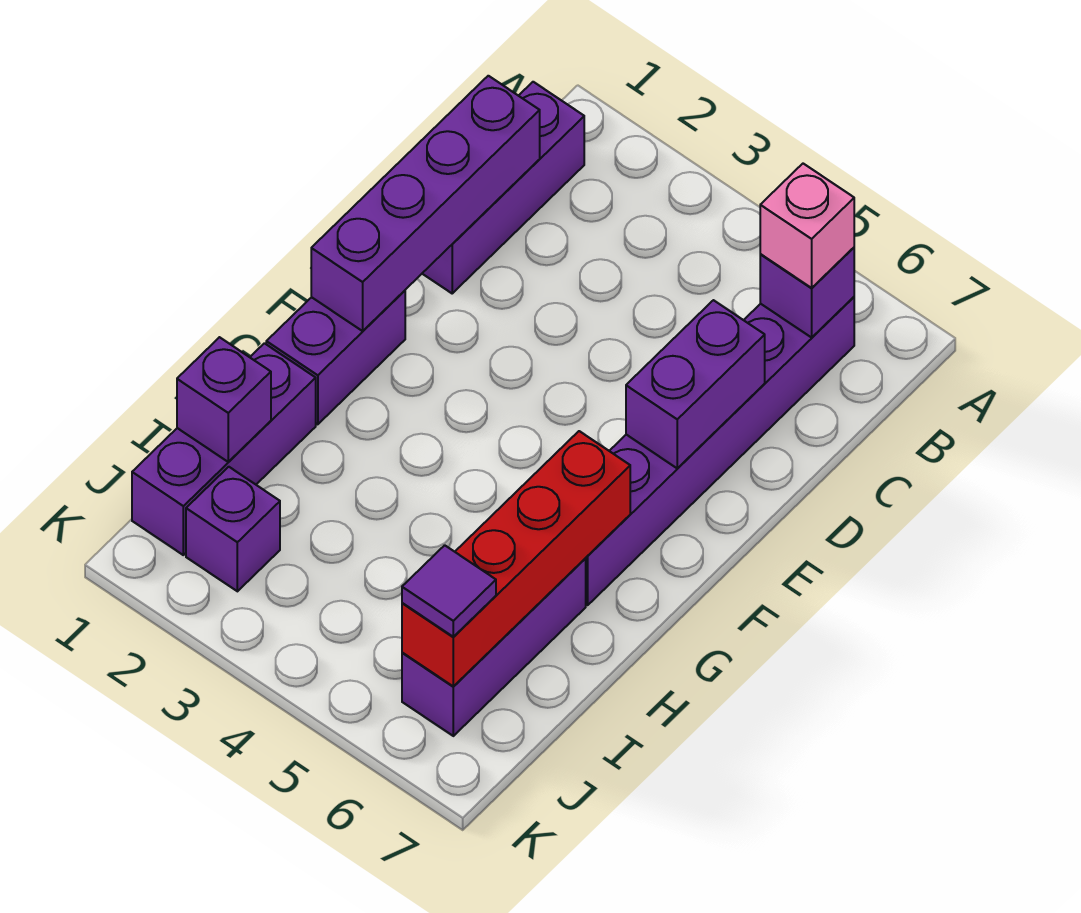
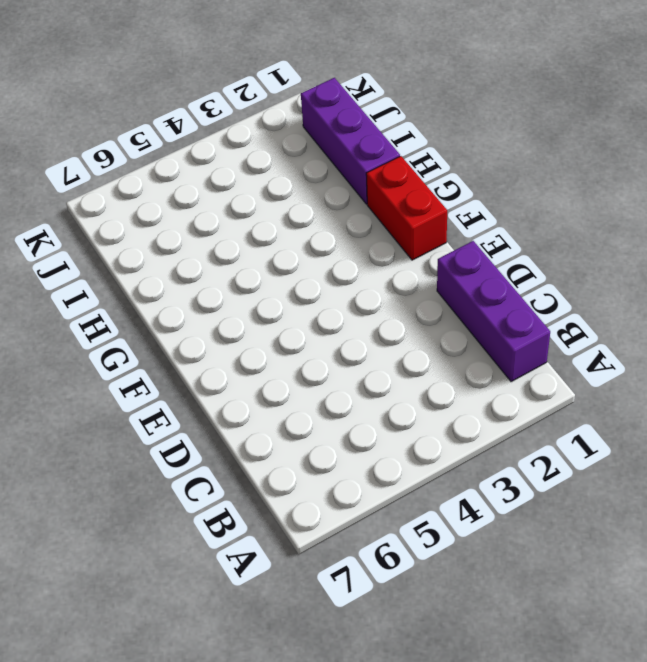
red brick F1:G1 level 1 -> purple brick F1:G1 level 1
none -> purple brick B6:G6 level 1
none -> purple brick H6:J6 level 1
none -> purple brick J2 level 1

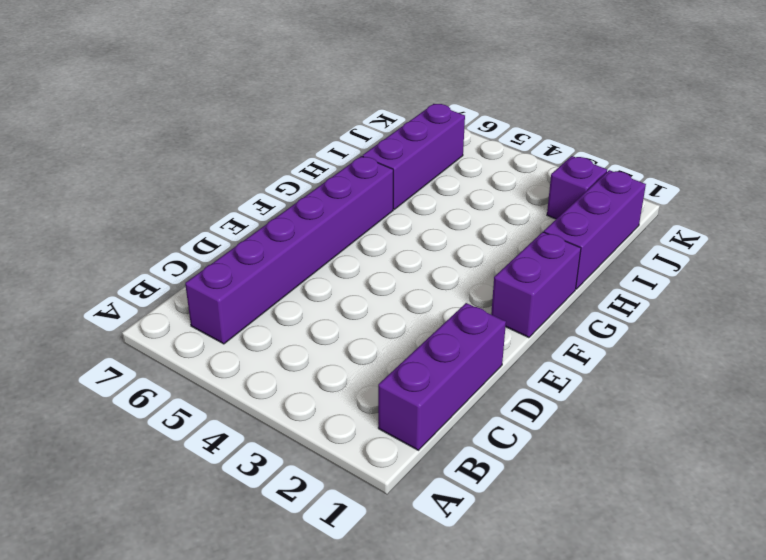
none -> purple brick B6 level 2
none -> purple brick C1:F1 level 2
none -> purple brick D6:E6 level 2

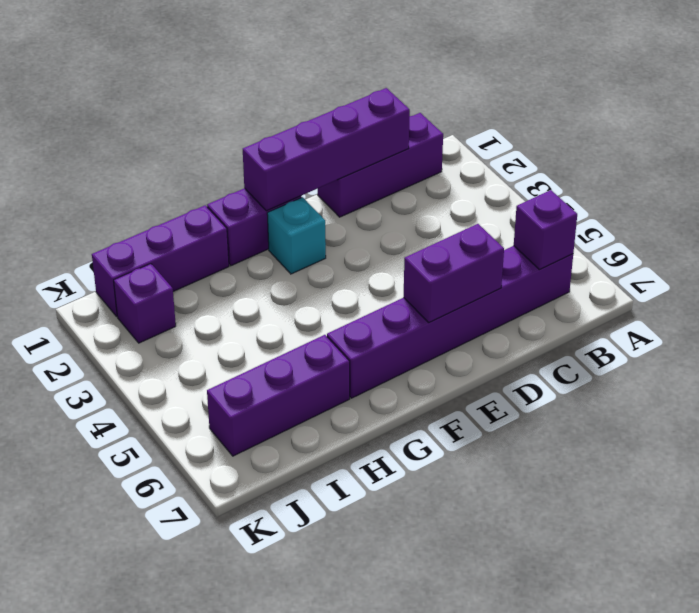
cyan brick F2 level 1 -> none
none -> red brick G6:J6 level 2
none -> purple brick I1 level 2
none -> pink brick B6 level 3

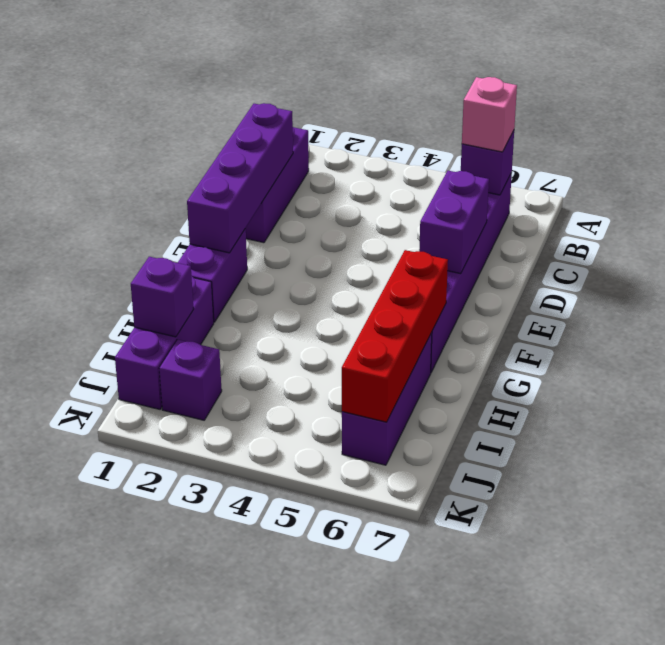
none -> purple tile J6 level 3

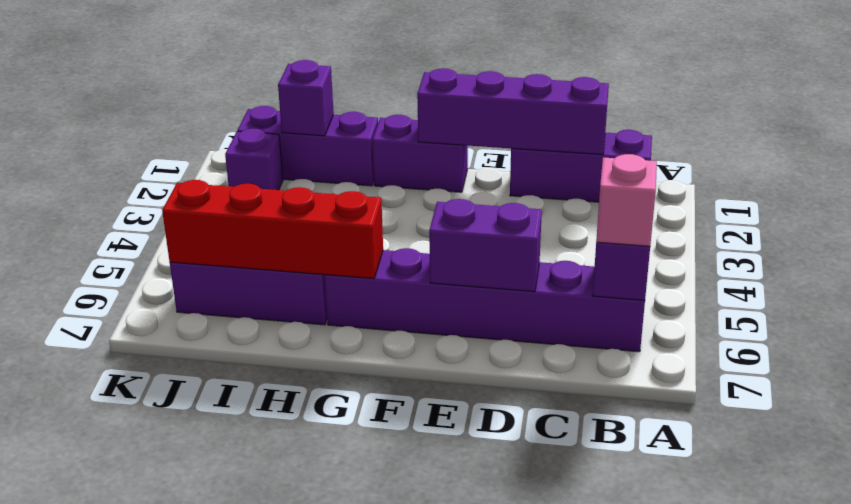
none -> purple tile J6 level 3

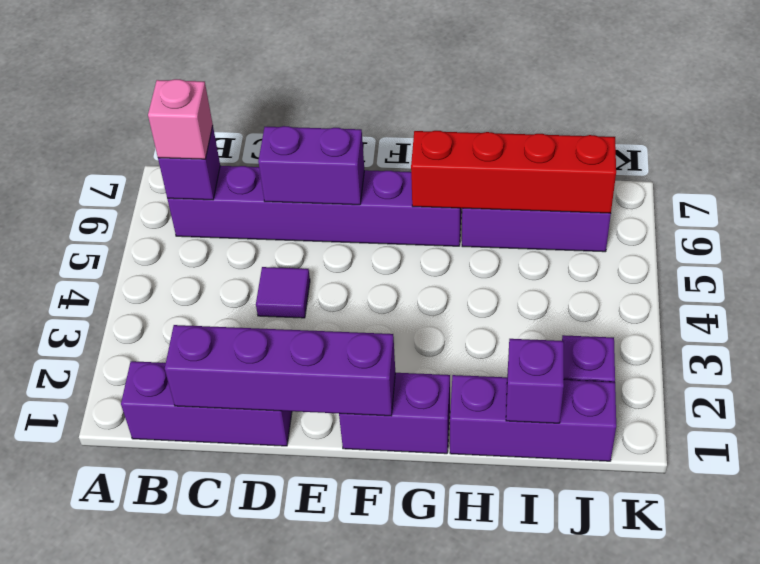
purple tile D4 level 1 -> purple tile J6 level 3

